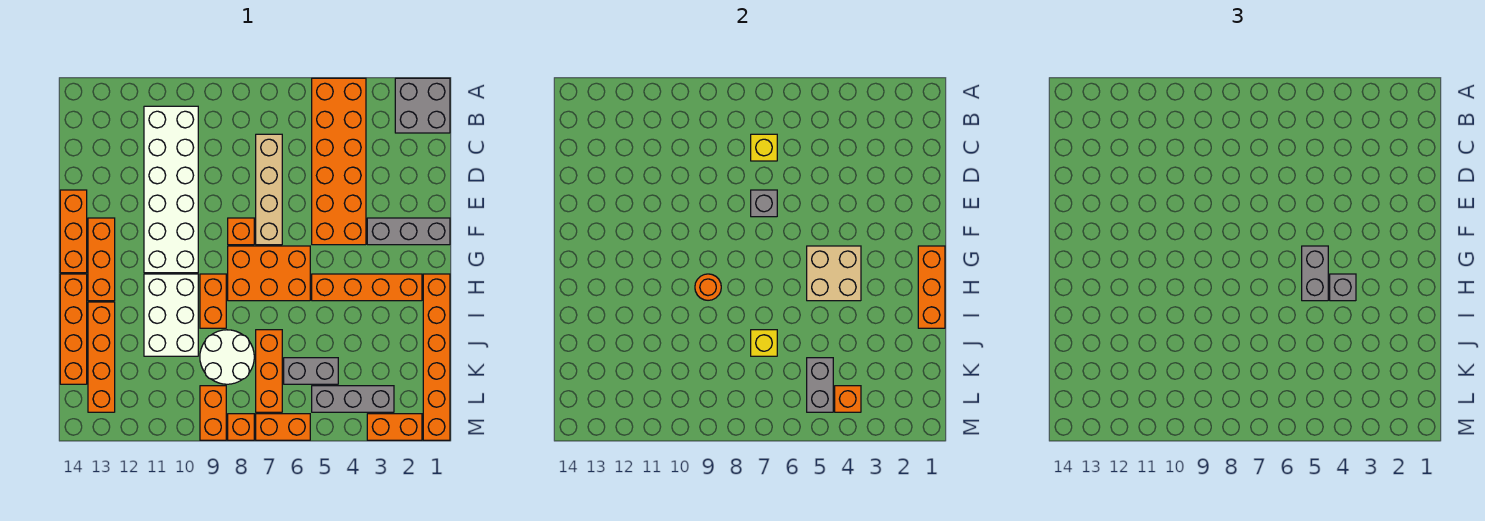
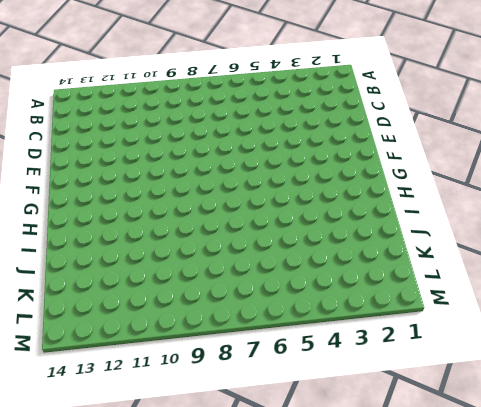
none -> grey brick A1:B2 level 1
none -> orange brick A4:F5 level 1
none -> white brick B10:G11 level 1
none -> tan brick C7:F7 level 1

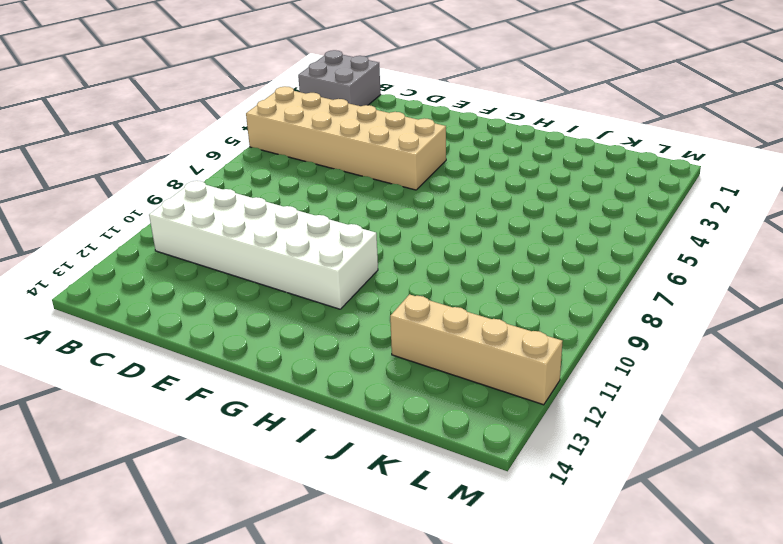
tan brick A4:F5 level 1 -> orange brick A4:F5 level 1
tan brick J12:M12 level 1 -> tan brick C7:F7 level 1
none -> orange brick E14:G14 level 1
none -> grey brick F1:F3 level 1
none -> orange brick F8 level 1
none -> orange brick F13:H13 level 1

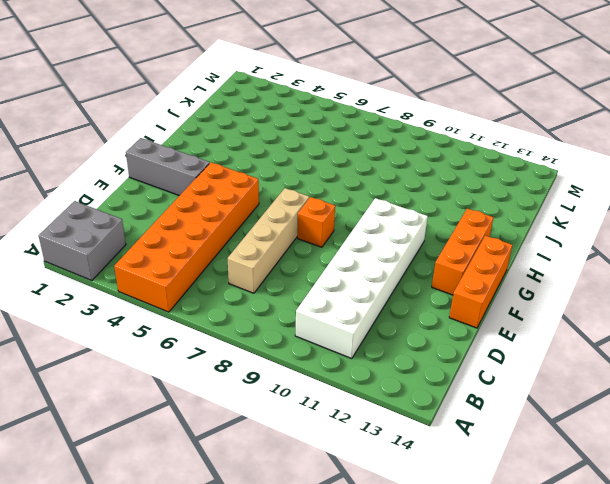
none -> orange brick G6:H8 level 1
none -> orange brick H1:M1 level 1
none -> orange brick H2:H5 level 1
none -> orange brick H9:I9 level 1

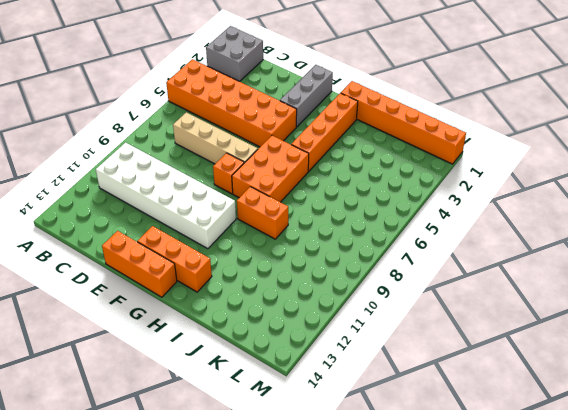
none -> white brick H10:J11 level 1
none -> orange brick H14:K14 level 1
none -> orange brick I13:L13 level 1
none -> orange brick J7:L7 level 1

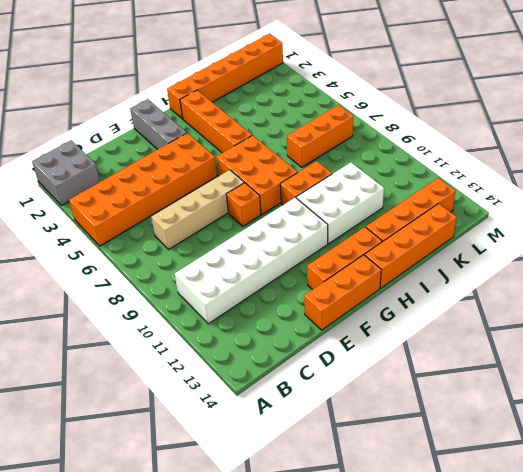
none -> white round brick J8:K9 level 1
none -> grey brick K5:K6 level 1
none -> grey brick L3:L5 level 1
none -> orange brick L9:M9 level 1

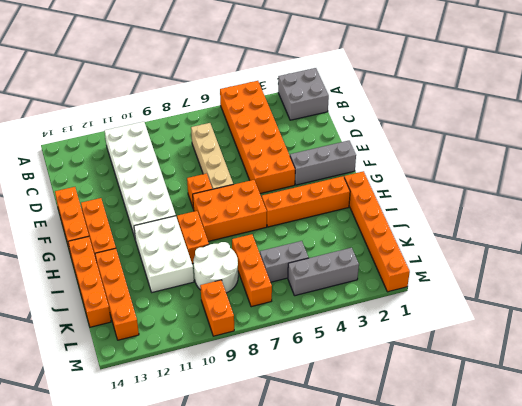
none -> orange brick M2:M3 level 1
none -> orange brick M6:M7 level 1
none -> orange brick M8 level 1
none -> yellow brick C7 level 2

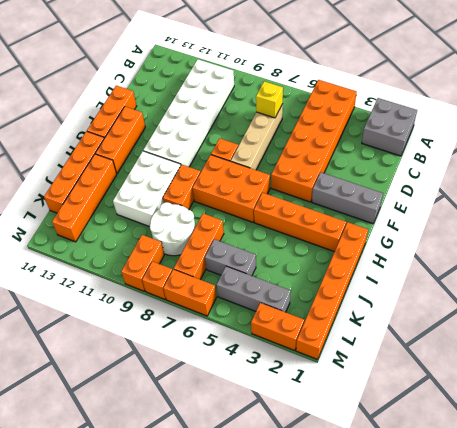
none -> grey brick E7 level 2
none -> orange brick G1:I1 level 2
none -> tan brick G4:H5 level 2
none -> orange round brick H9 level 2

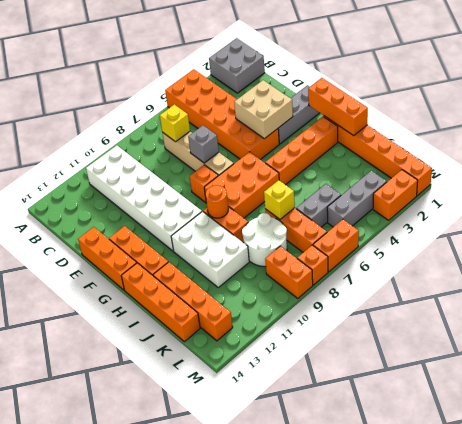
tan brick E3:F4 level 2 -> tan brick G4:H5 level 2
none -> grey brick K5:L5 level 2
none -> orange brick L4 level 2
none -> grey brick G5:H5 level 3
none -> grey brick H4 level 3

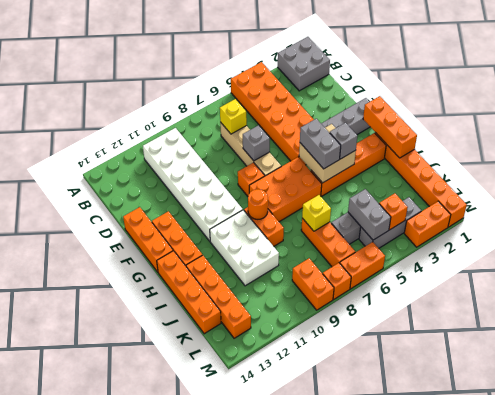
none -> white round brick J8:K9 level 1

